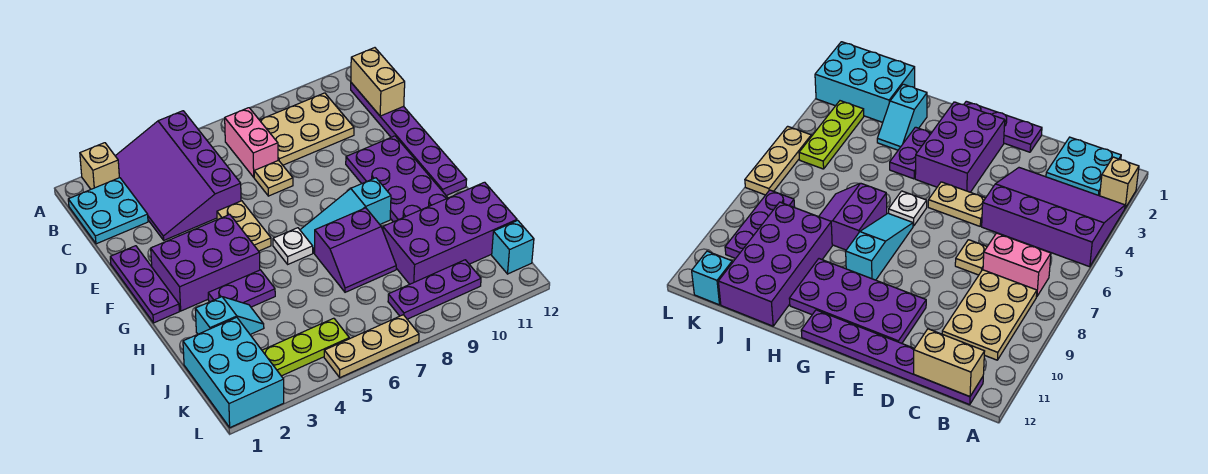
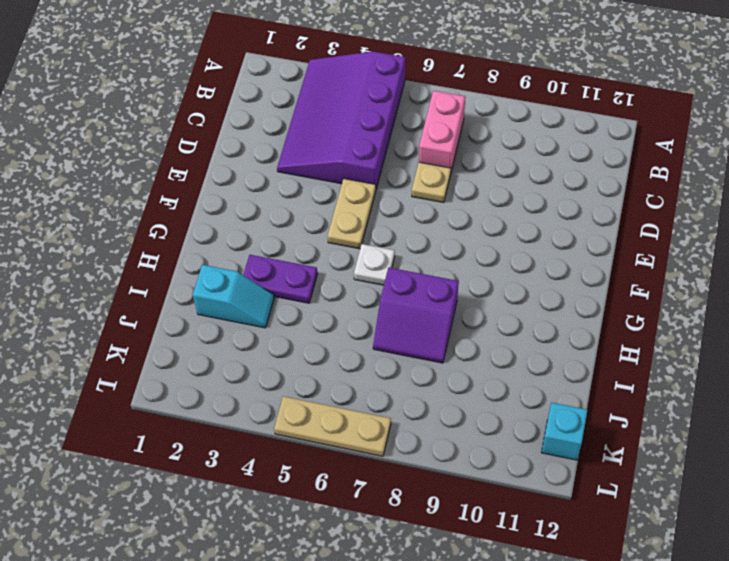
none -> tan brick A2 level 1
none -> cyan plate B1:C2 level 1
none -> tan plate B8:C10 level 1

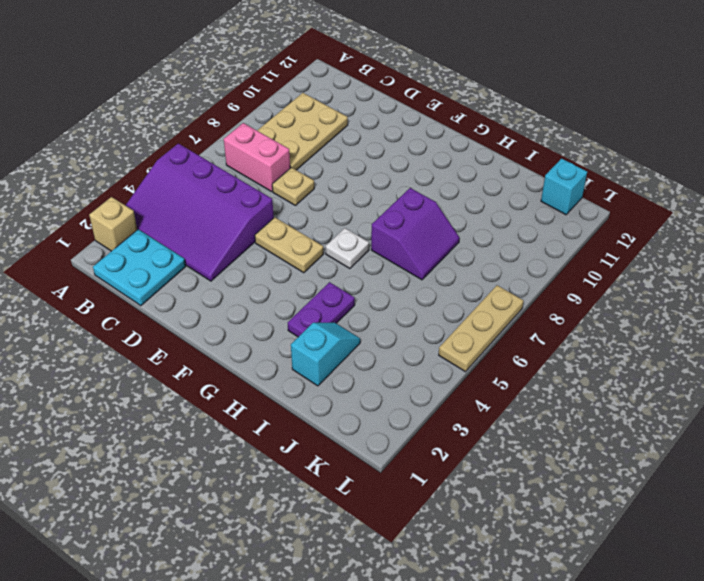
none -> purple plate B12:G12 level 1
none -> purple plate E1:G1 level 1
none -> purple plate E10:H11 level 1

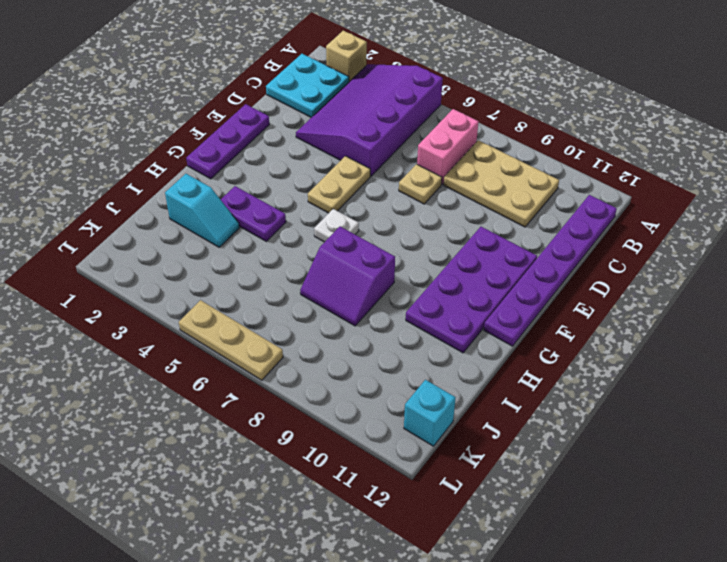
none -> purple brick F2:G4 level 1
none -> cyan slope G7:G9 level 1 top 9
none -> purple brick I9:J12 level 1

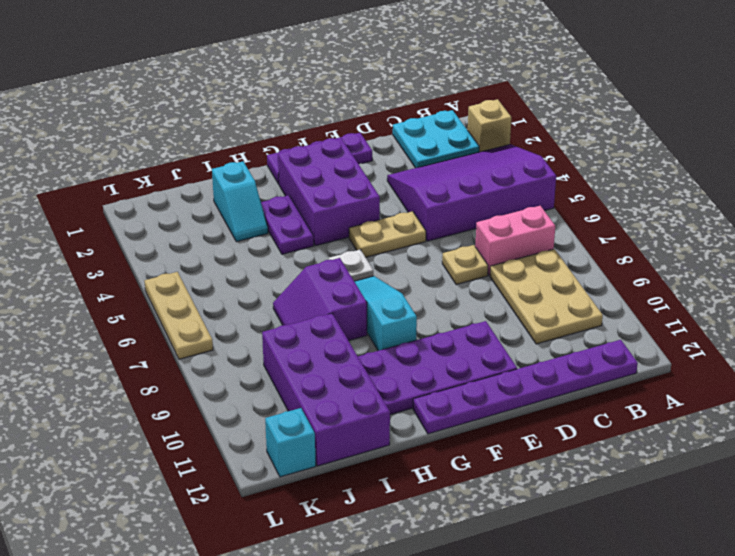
none -> cyan brick J1:L2 level 1
none -> lime plate K3:K5 level 1
none -> purple plate K8:K10 level 1

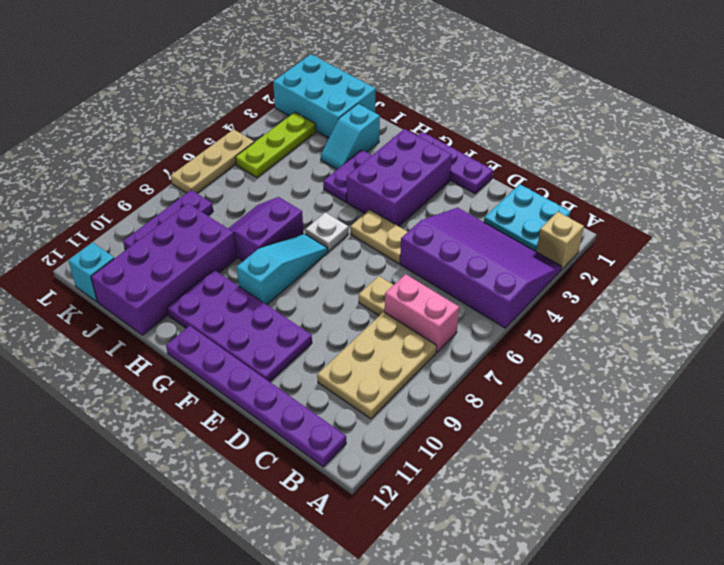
none -> tan brick B12:C12 level 2

